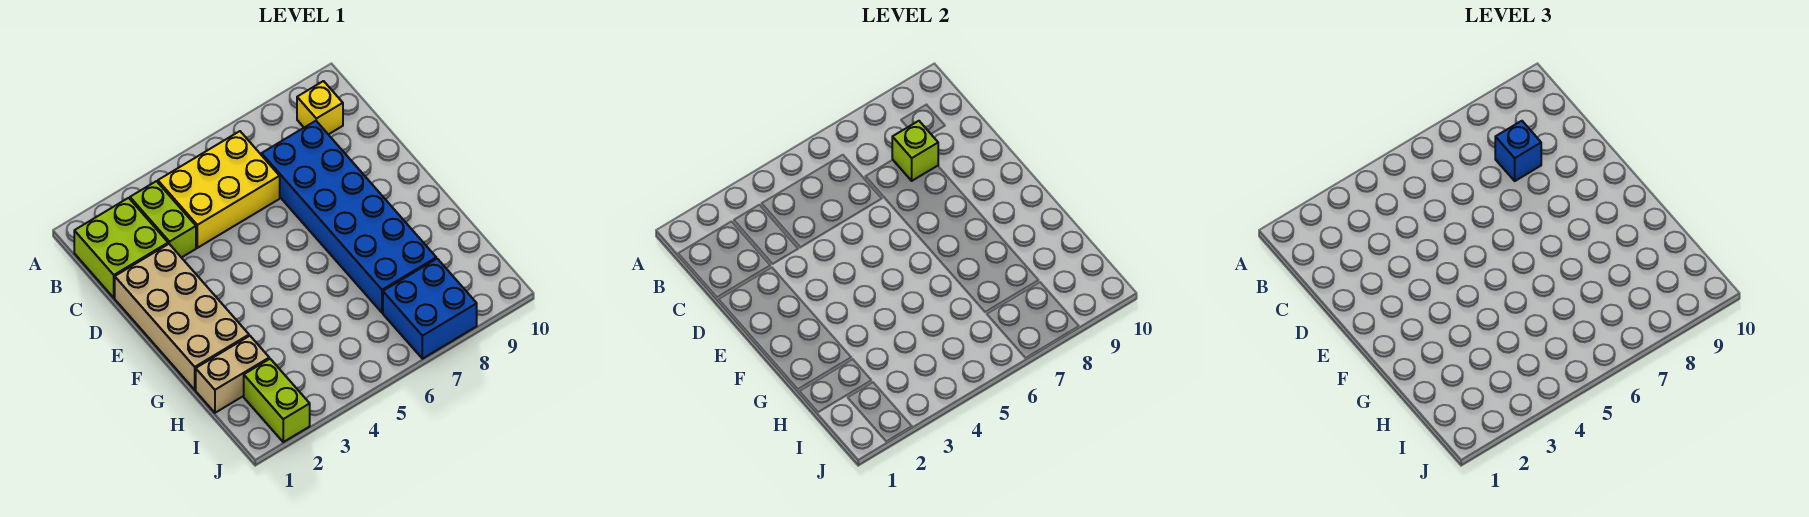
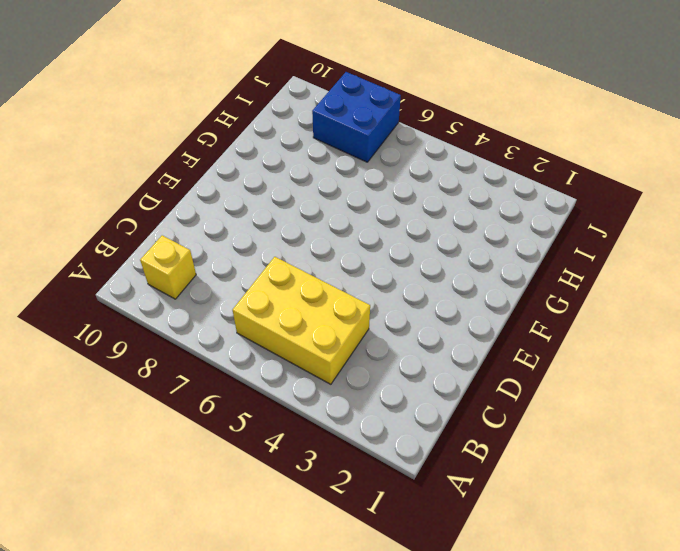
none -> lime brick B1:C2 level 1
none -> lime brick B3:C3 level 1

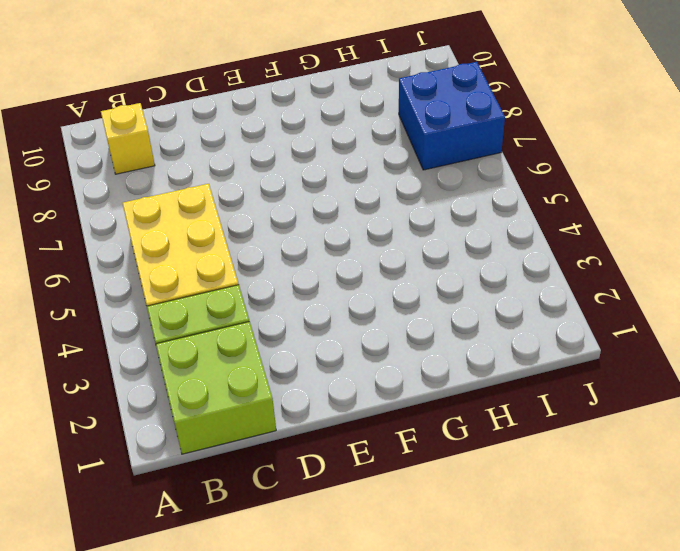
none -> blue brick C7:H8 level 1
none -> tan brick D1:G2 level 1

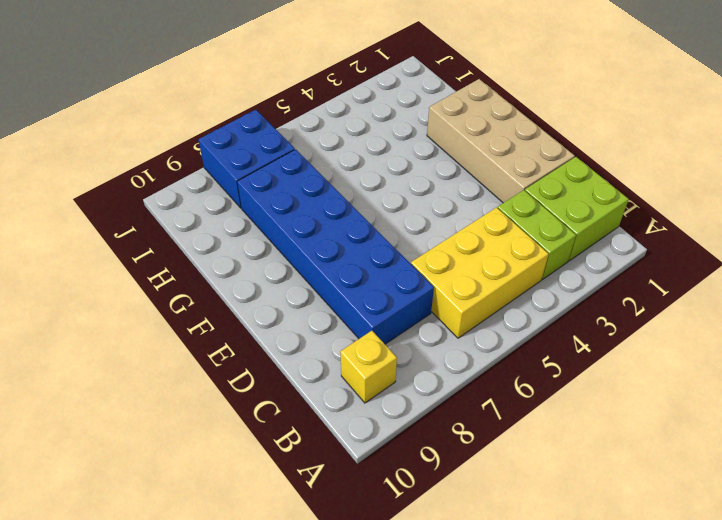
none -> tan brick H1:H2 level 1
none -> lime brick I2:J2 level 1

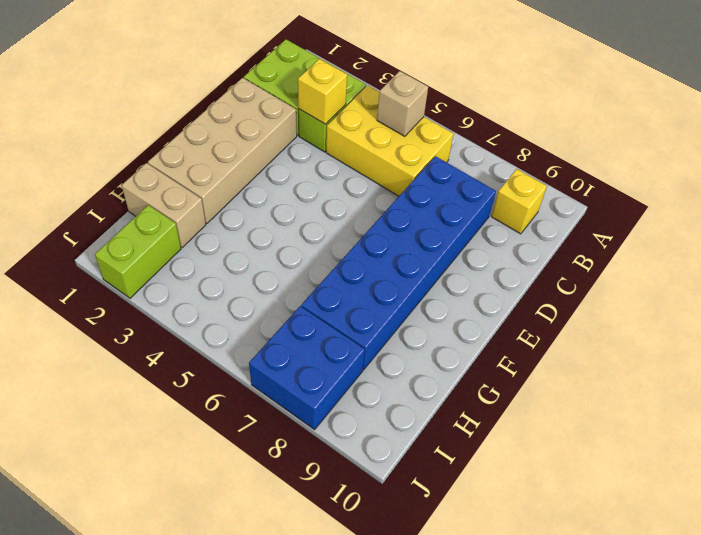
tan brick B5 level 2 -> none
yellow brick C3 level 2 -> none
none -> lime brick C8 level 2
none -> blue brick C8 level 3

